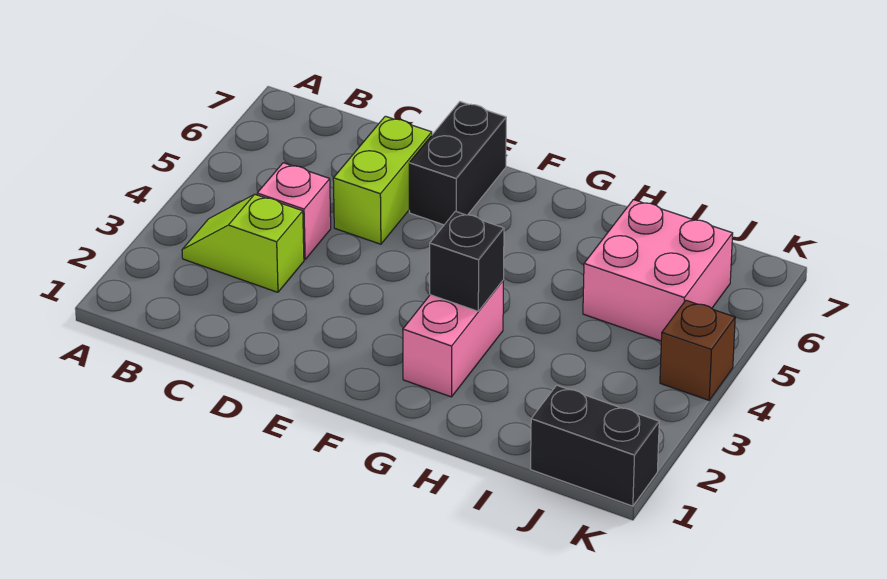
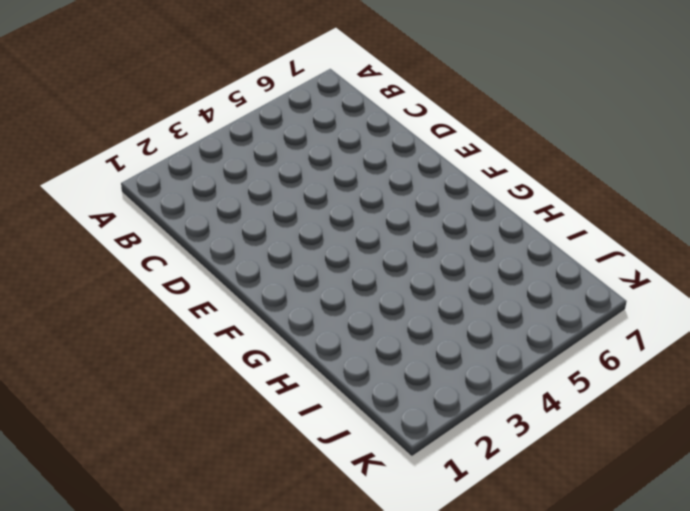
none -> lime slope B3:C3 level 1 top C
none -> pink brick C4 level 1

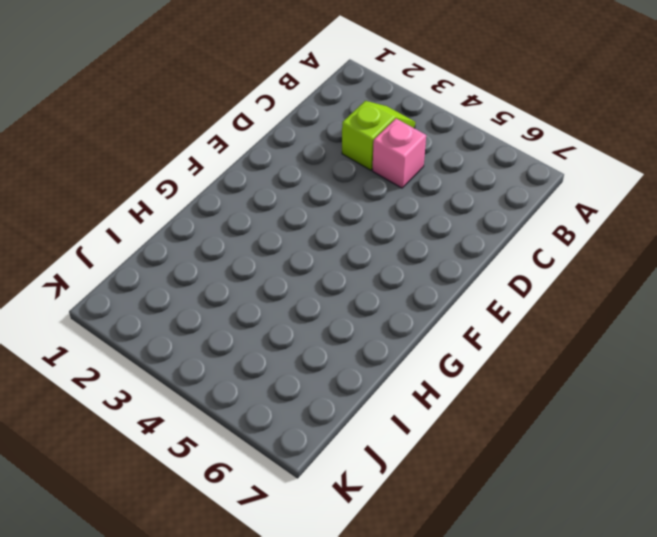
none -> lime brick D5:D6 level 1
none -> black brick E6:E7 level 1

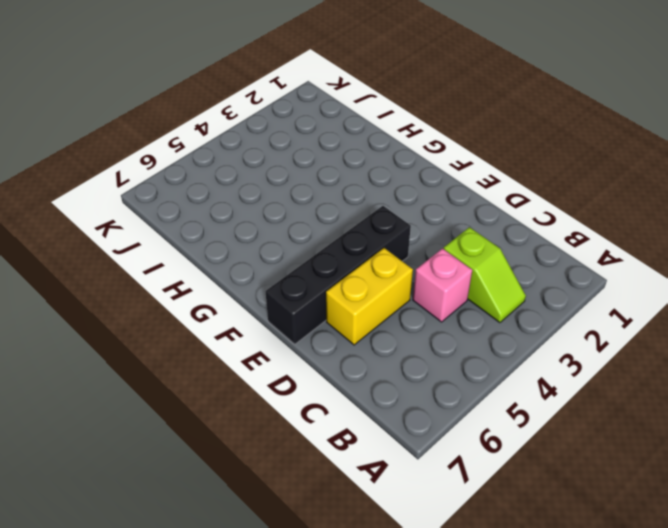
yellow brick D5:D6 level 1 -> lime brick D5:D6 level 1
black brick E4:E7 level 1 -> black brick E6:E7 level 1
none -> pink brick G2:G3 level 1
none -> pink brick I5:J6 level 1

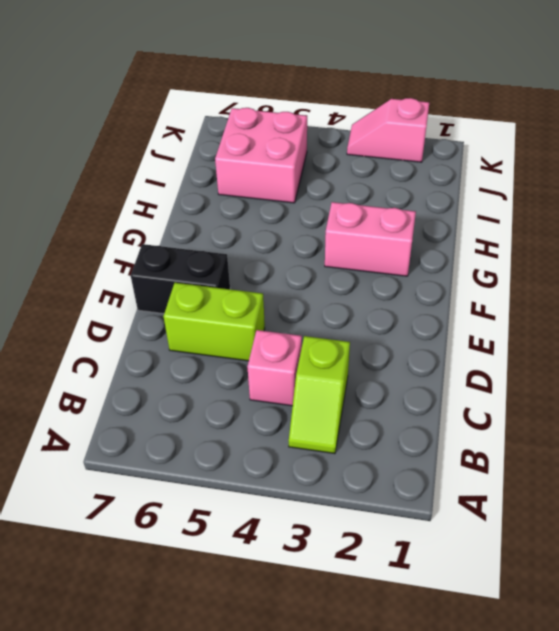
pink slope K2:K3 level 1 top 2 -> none
none -> black brick J1:K1 level 1
none -> brown brick K4 level 1

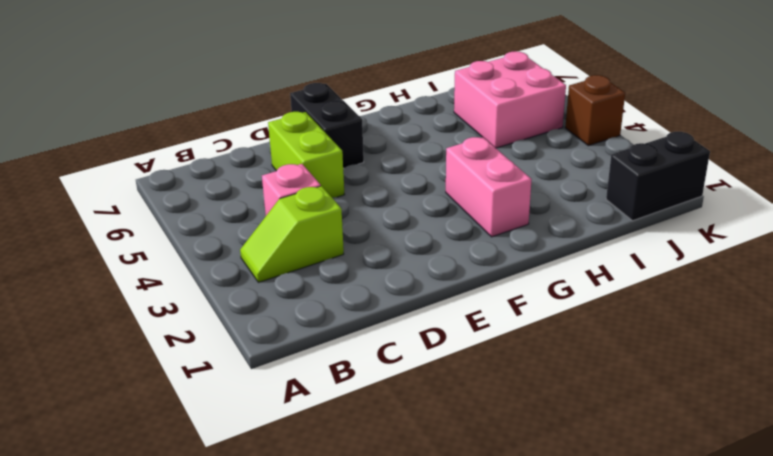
none -> black brick G3 level 2

